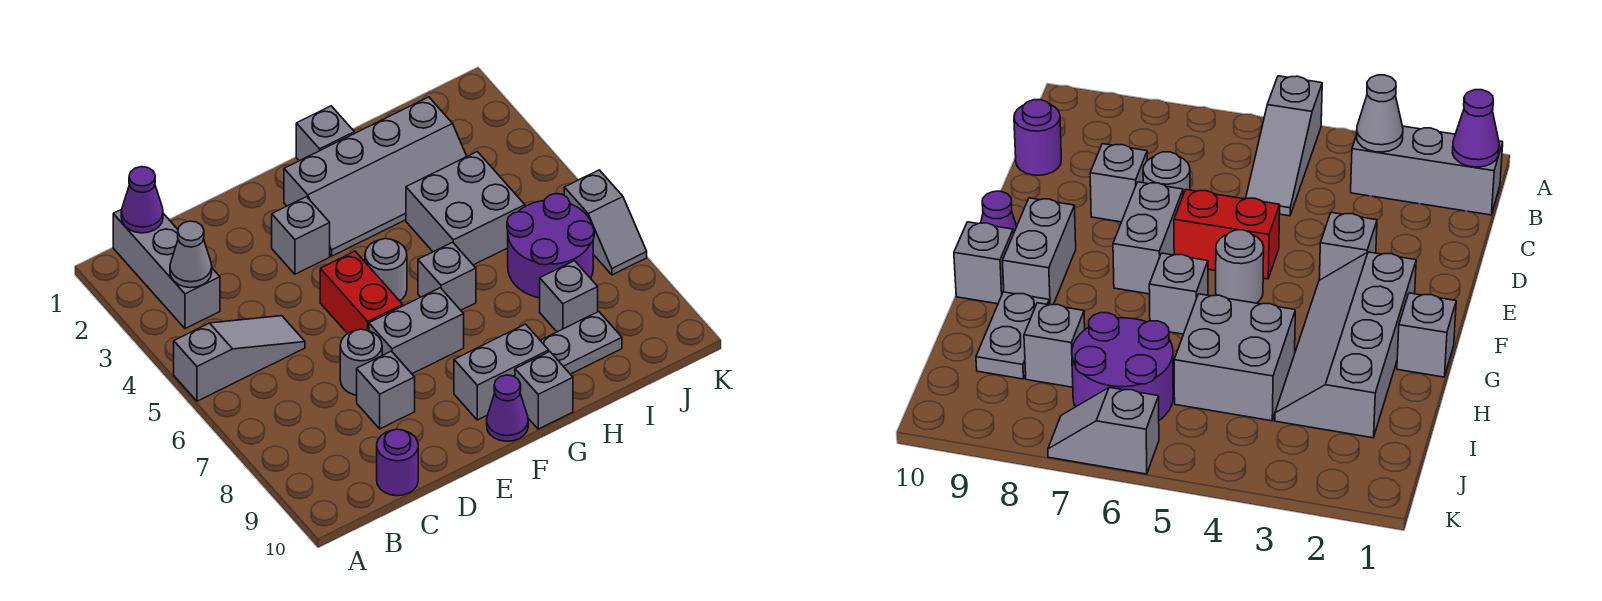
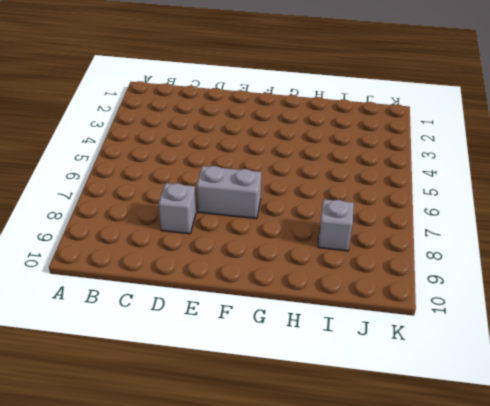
none -> grey slope A5:C5 level 1 top A
none -> grey brick B1:B3 level 1
none -> purple round brick C10 level 1

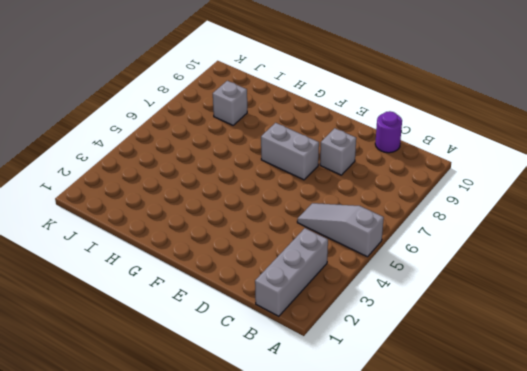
none -> grey round brick D7 level 1
none -> grey brick E3 level 1
none -> red brick E5:E6 level 1

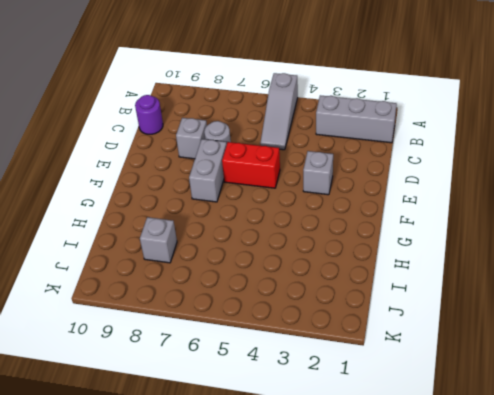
none -> grey slope F2:I3 level 1 top 2
none -> grey round brick F5 level 1
none -> grey brick F9:G9 level 1

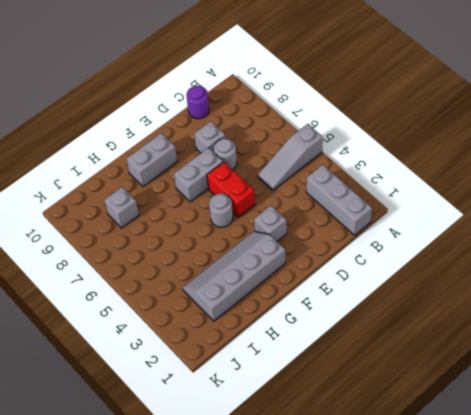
none -> purple cone F10 level 1
none -> grey brick G1 level 1
none -> grey brick G6 level 1

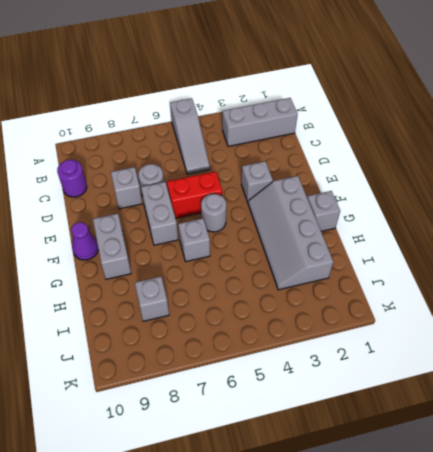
none -> grey brick G10 level 1
none -> grey brick H4:I5 level 1
none -> grey plate H9:I9 level 1

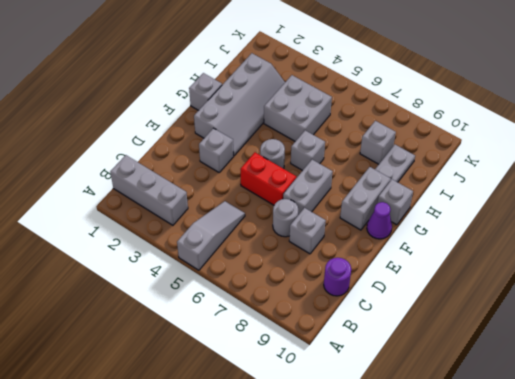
none -> purple round brick I6:J7 level 1
none -> grey slope K6:K7 level 1 top 6
none -> purple cone B1 level 2

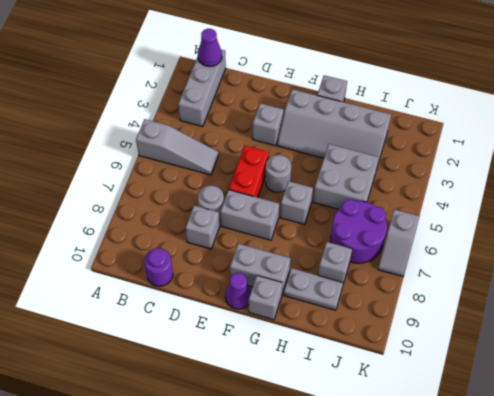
none -> grey cone B3 level 2

